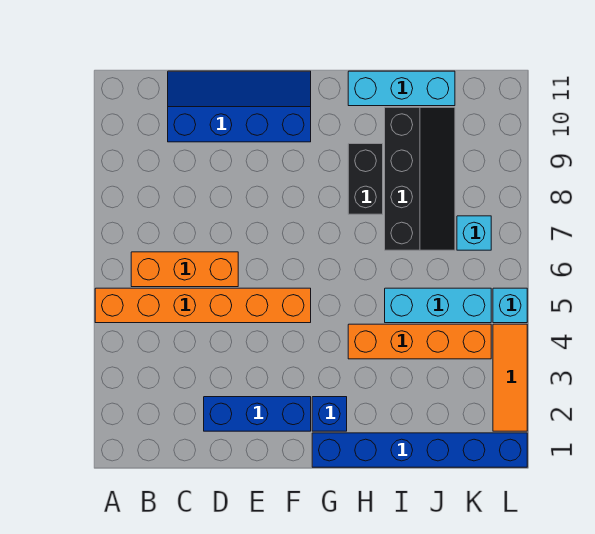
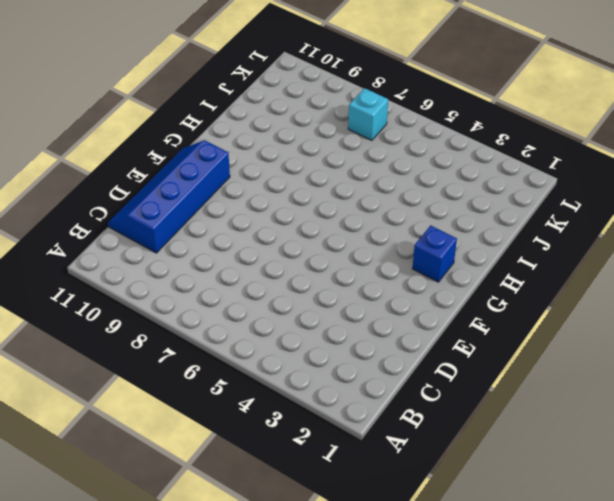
none -> orange brick A5:F5 level 1
none -> orange brick B6:D6 level 1
none -> blue brick D2:F2 level 1

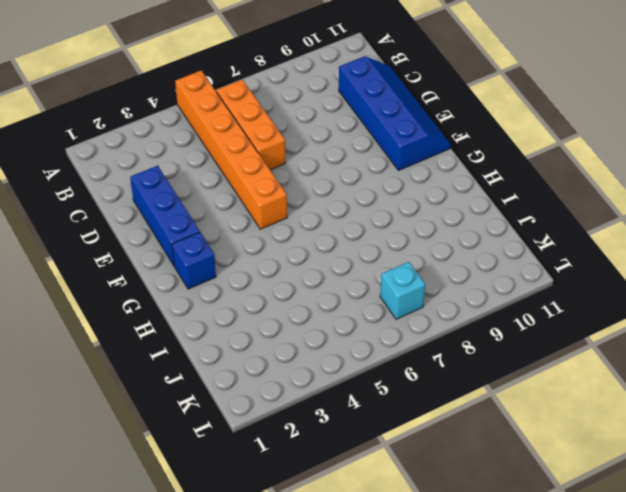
none -> blue brick G1:L1 level 1
none -> orange brick H4:K4 level 1
none -> black brick H8:H9 level 1

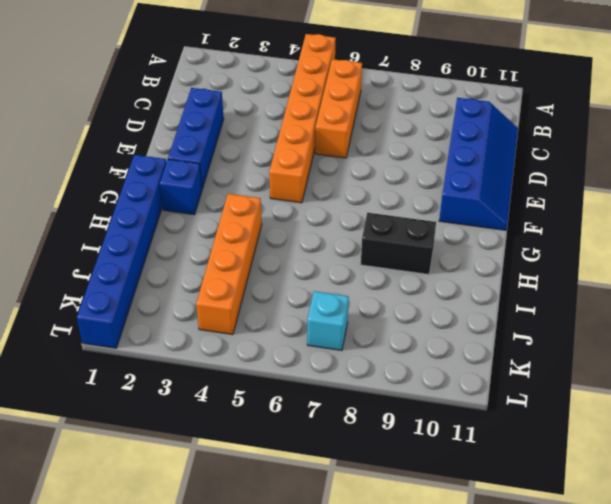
none -> cyan brick H11:J11 level 1
none -> cyan brick I5:K5 level 1
none -> black slope I7:J10 level 1 top I

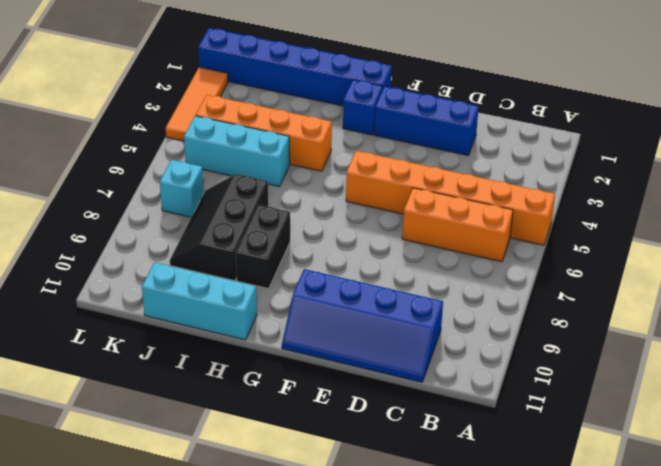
black slope I7:J9 level 1 top I -> black slope I7:J10 level 1 top I
none -> cyan brick L5 level 1

